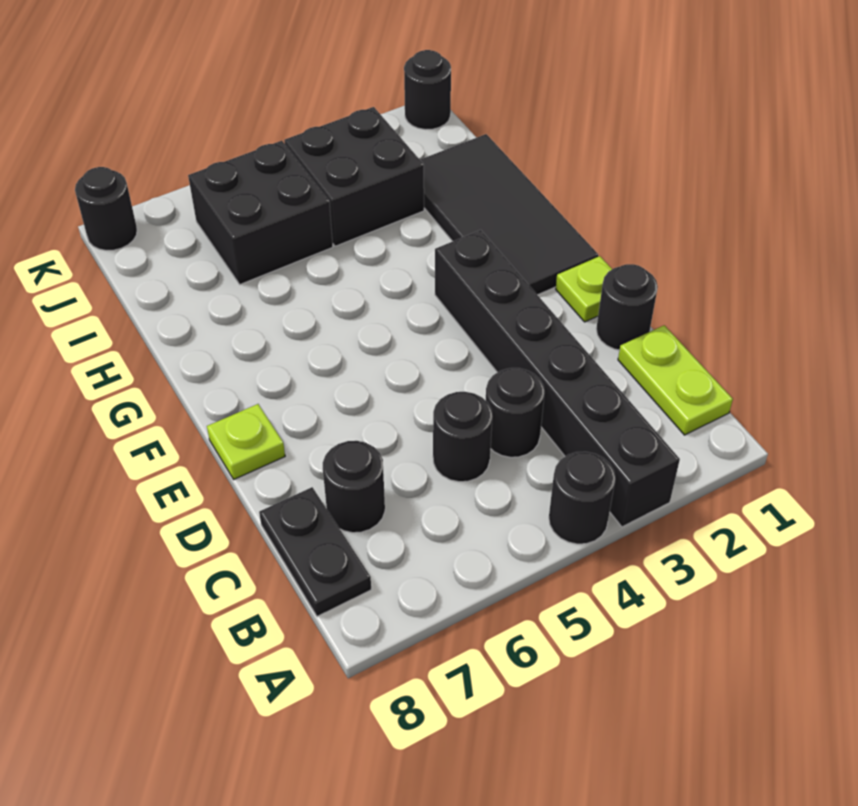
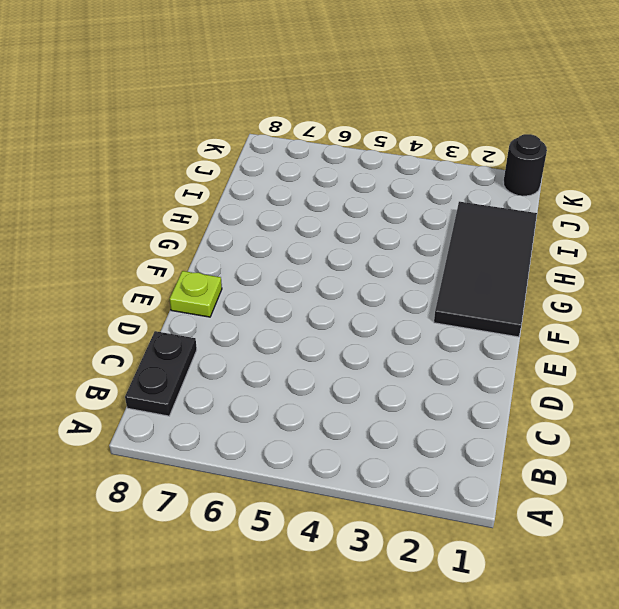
none -> black brick A3:F3 level 1
none -> black round brick A4 level 1
none -> lime plate B1:C1 level 1

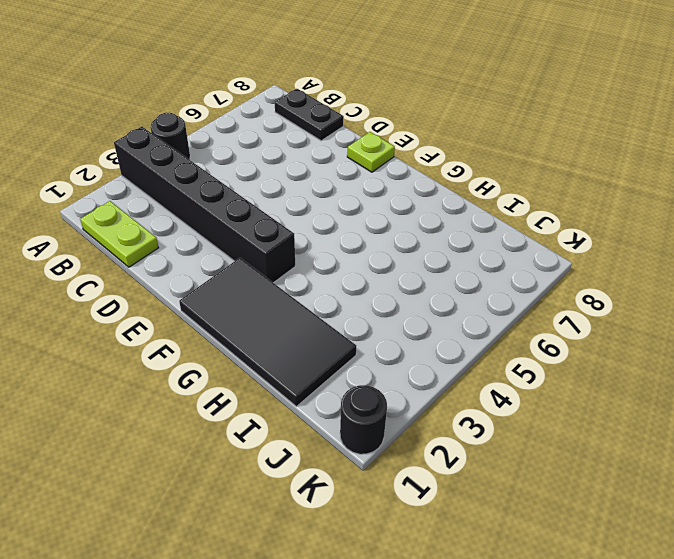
none -> black round brick C4 level 1
none -> black round brick C5 level 1
none -> black round brick C7 level 1

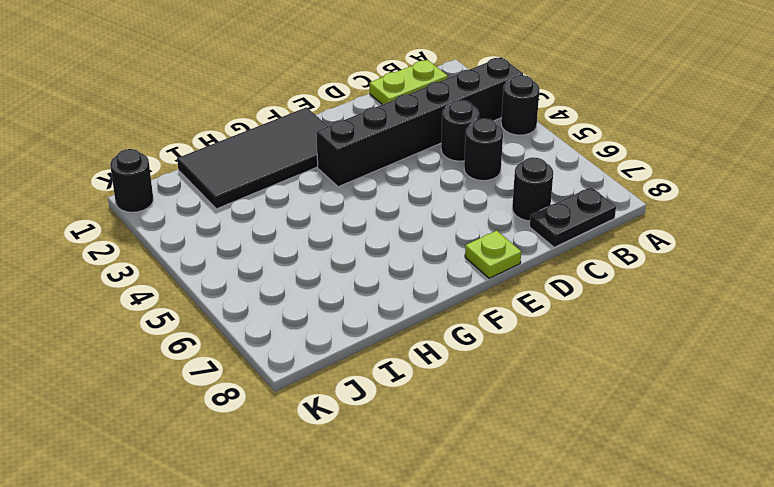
none -> black round brick D1 level 1
none -> lime plate E1 level 1
none -> black brick I3:J4 level 1

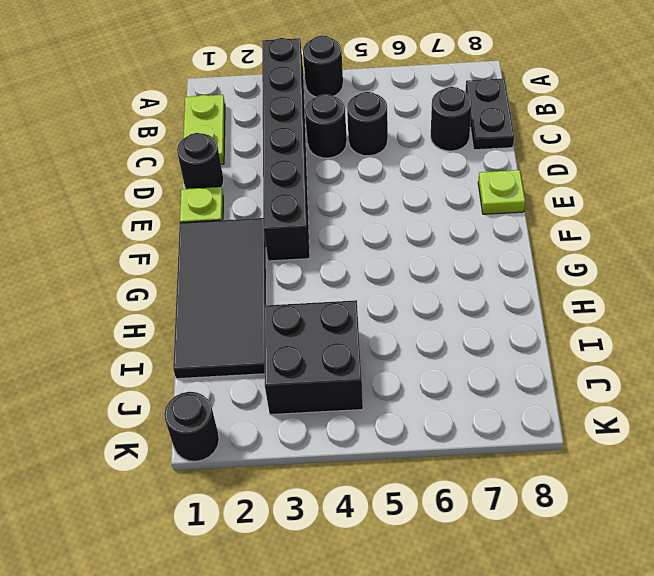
none -> black brick I5:J6 level 1
none -> black round brick K8 level 1

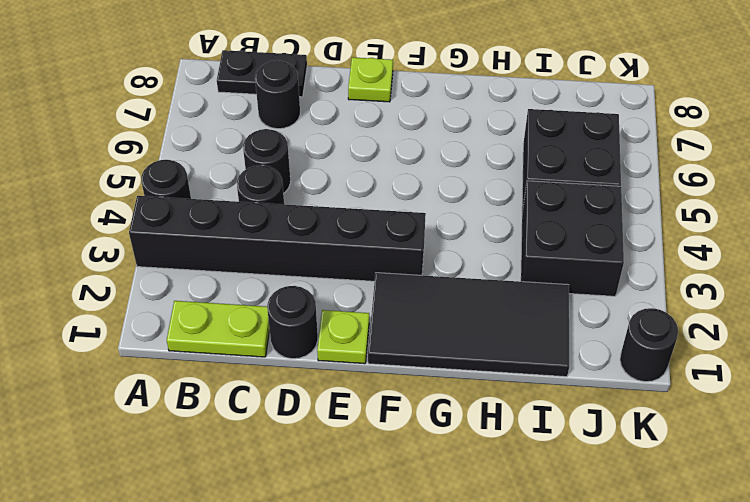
none -> black round brick K8 level 1

